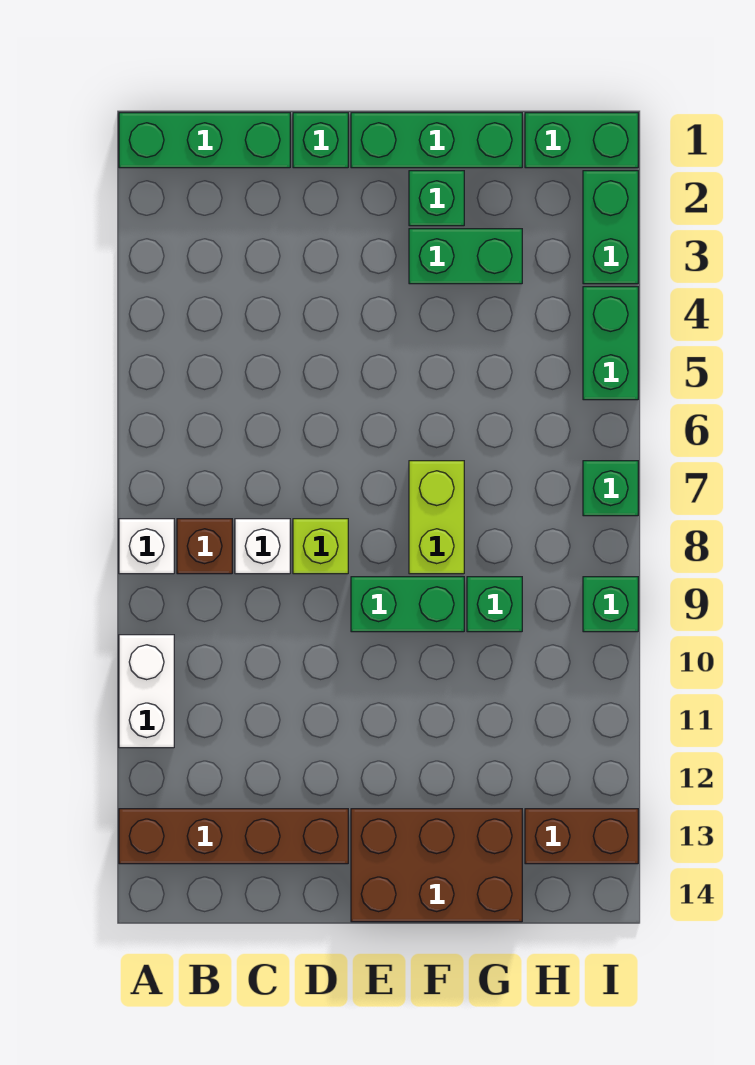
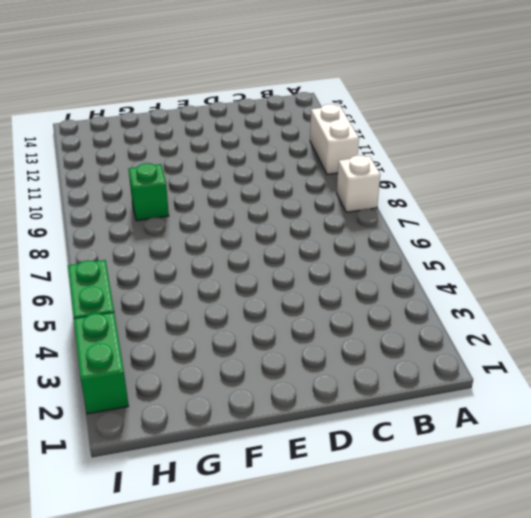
none -> green brick A1:C1 level 1
none -> brown brick A13:D13 level 1
none -> brown brick B8 level 1

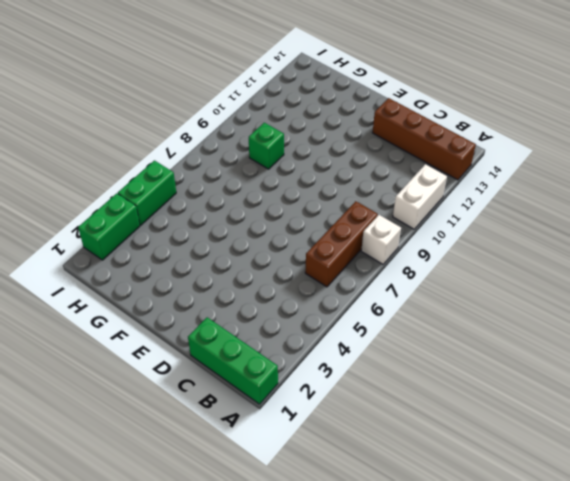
brown brick B6:B8 level 1 -> brown brick B8 level 1
none -> white brick C8 level 1
none -> green brick D1 level 1
none -> lime brick D8 level 1

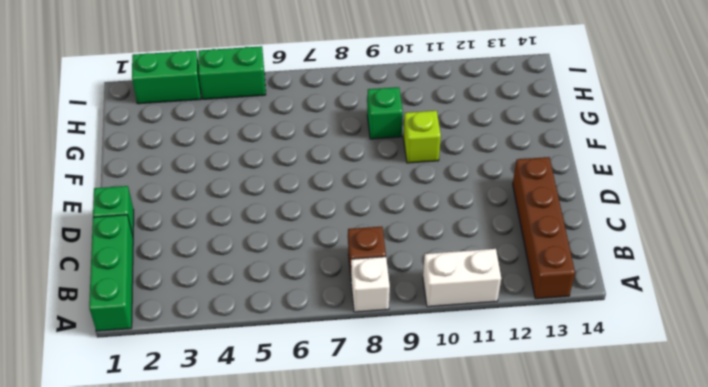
lime brick F10 level 1 -> lime brick D8 level 1
none -> white brick C8 level 1
none -> green brick E1:G1 level 1
none -> green brick E9:F9 level 1

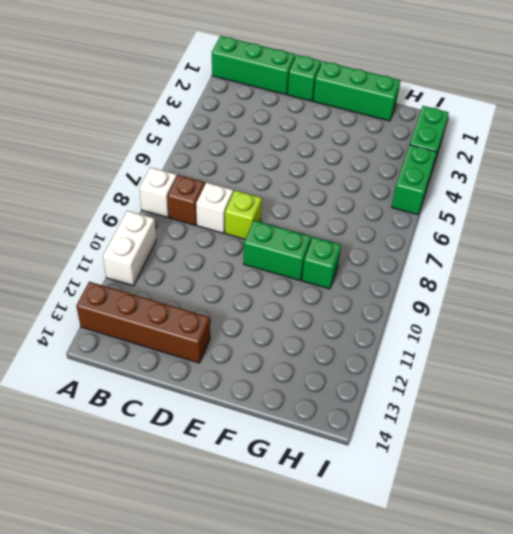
none -> brown brick E13:G14 level 1
none -> green brick F2 level 1
none -> green brick F3:G3 level 1

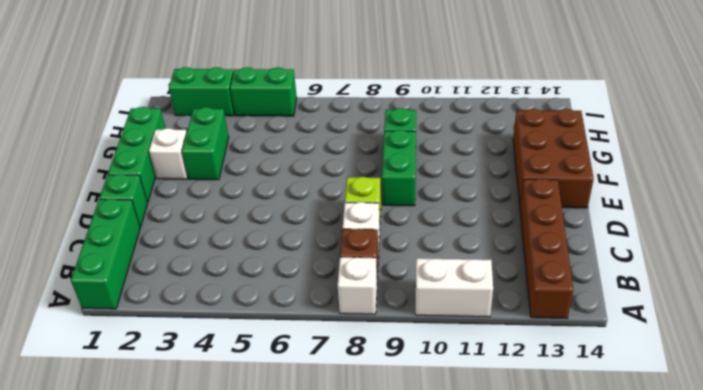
white brick F2 level 1 -> green brick F2 level 1
none -> lime brick F7:F8 level 1
none -> green brick H1:I1 level 1
none -> brown brick H13:I13 level 1

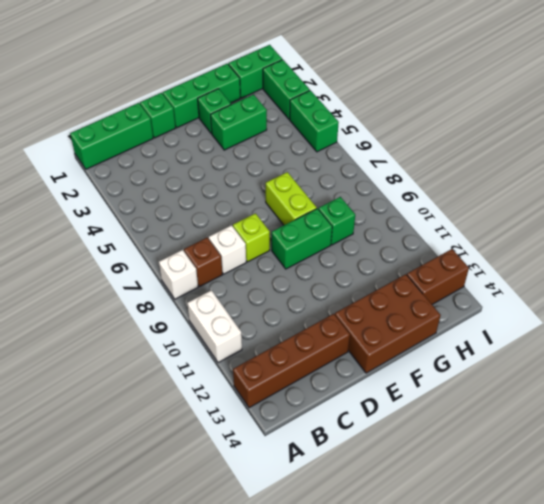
none -> green brick I7 level 1
none -> green brick I9 level 1

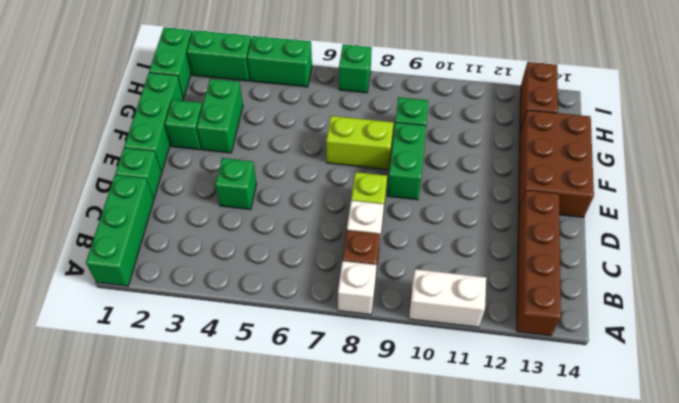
green brick D4 level 1 -> green brick I9 level 1

